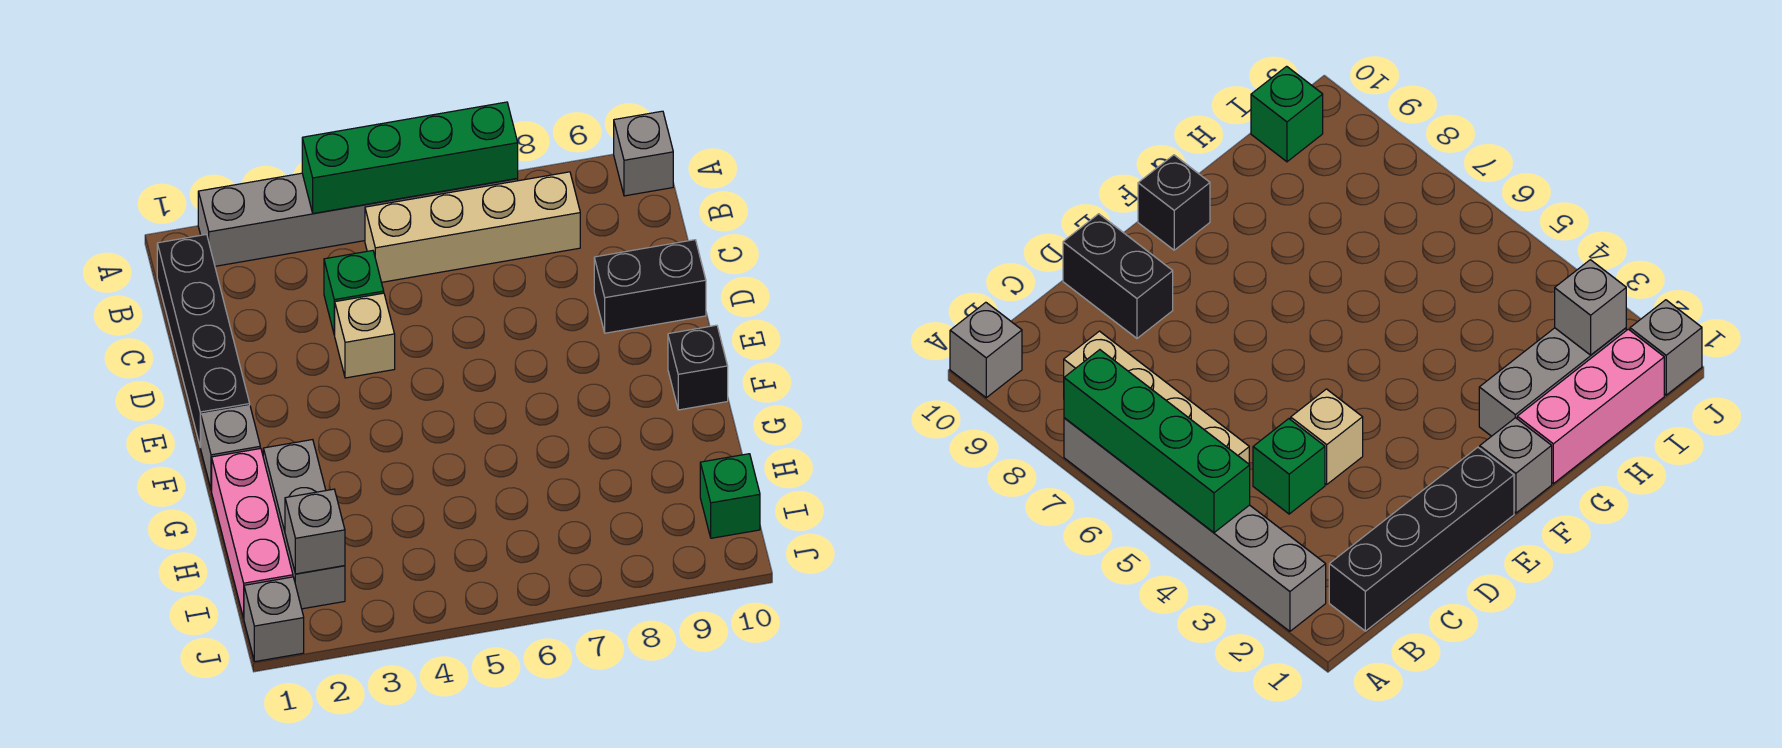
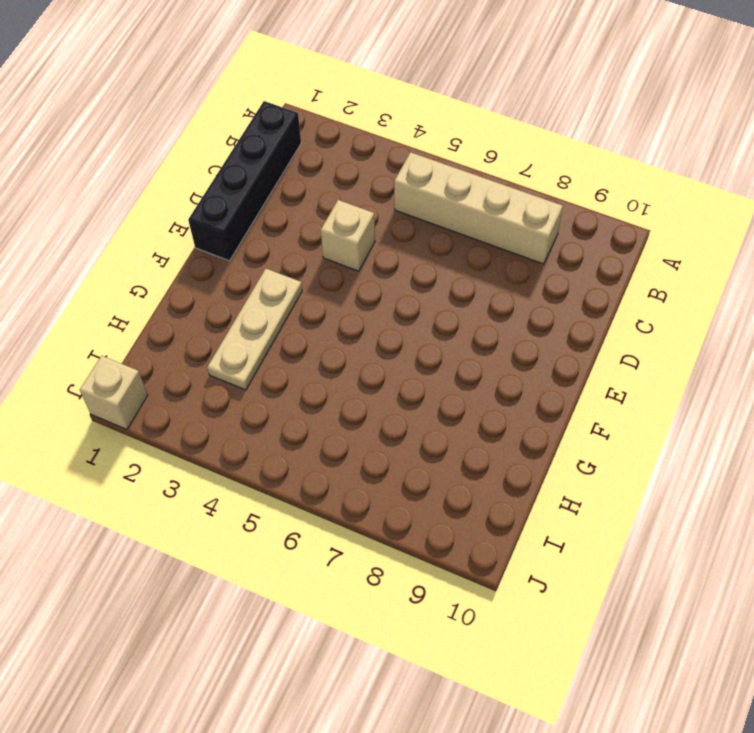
tan plate F3:H3 level 1 -> none
tan brick J1 level 1 -> grey brick J1 level 1
none -> grey brick A2:A7 level 1
none -> grey brick A10 level 1
none -> green brick C4 level 1

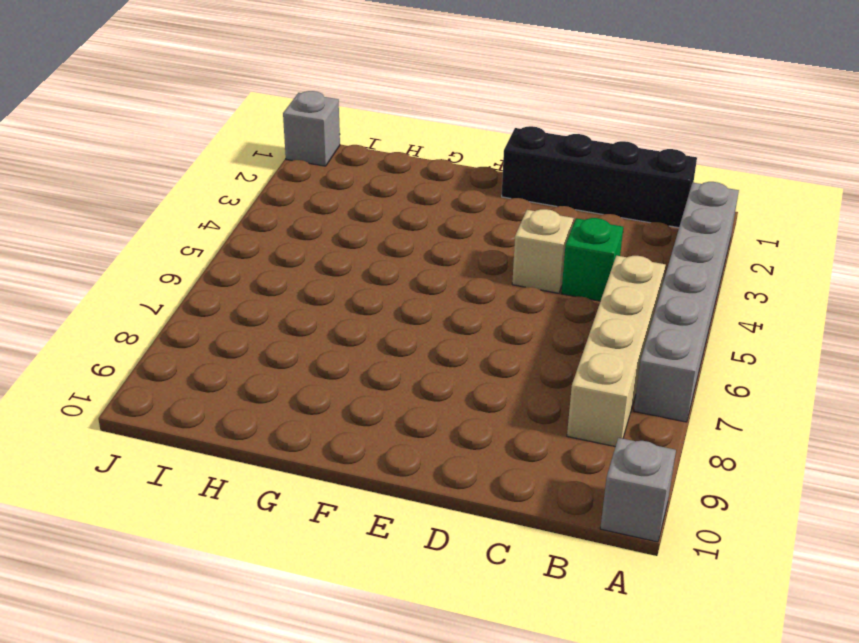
none -> black brick D9:D10 level 1
none -> grey brick F1 level 1
none -> black brick F10 level 1

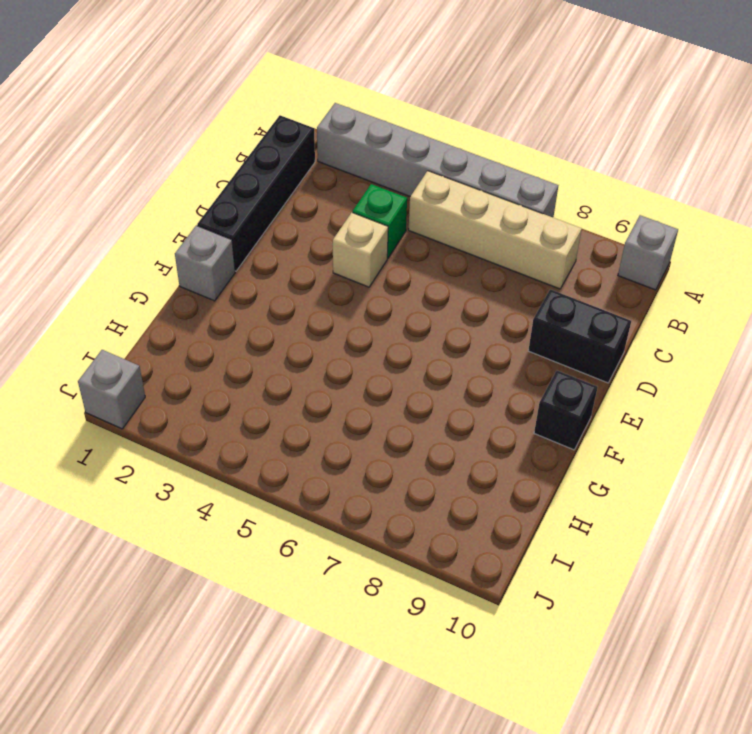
none -> pink brick G1:I1 level 1
none -> grey brick G2:I2 level 1
none -> green brick I10 level 1

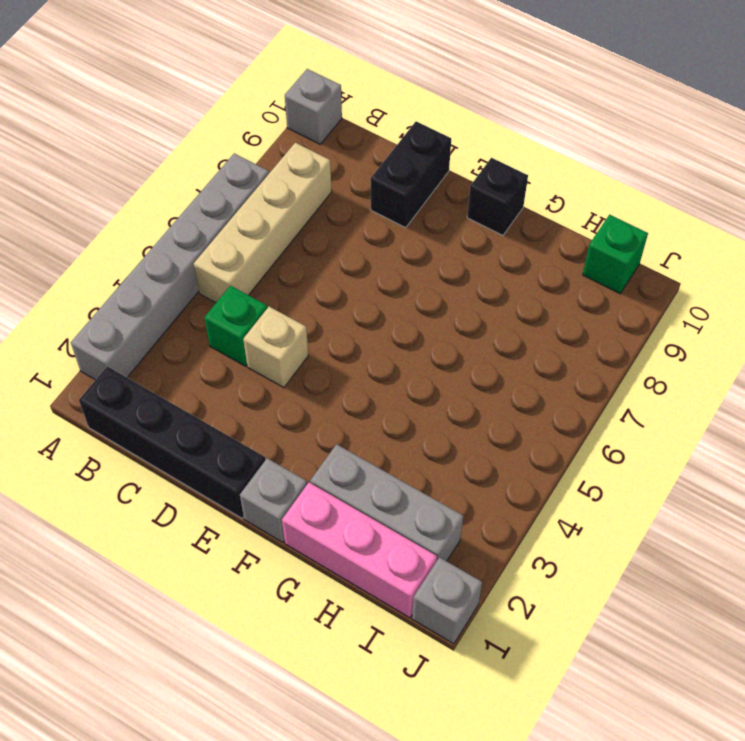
none -> green brick A4:A7 level 2
none -> grey brick I2 level 2

